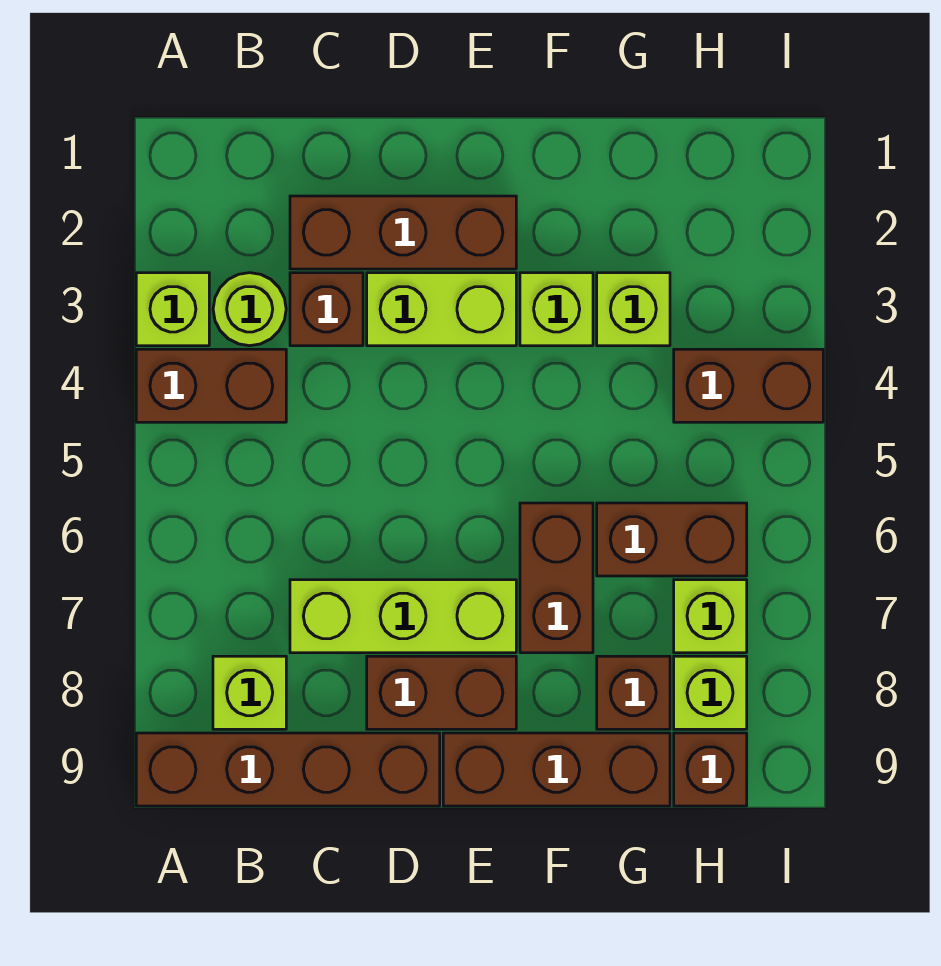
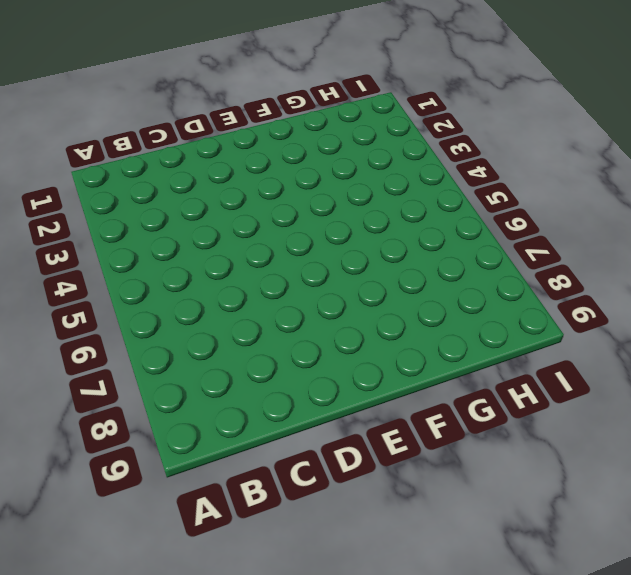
none -> lime brick A3 level 1
none -> brown brick A4:B4 level 1
none -> brown brick A9:D9 level 1

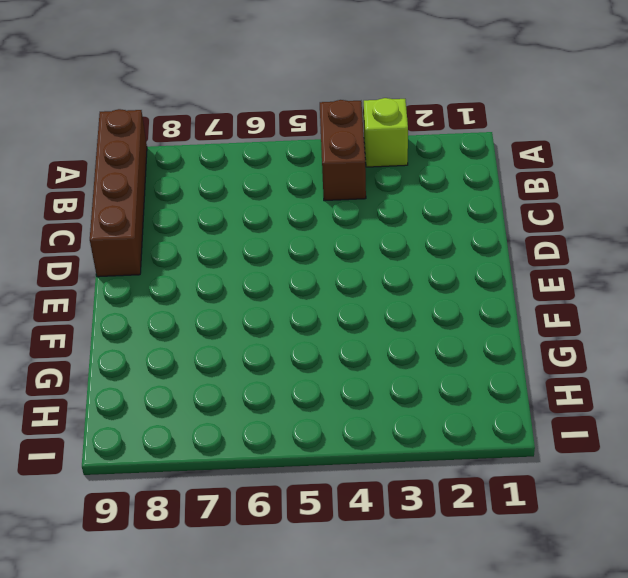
none -> lime round brick B3 level 1
none -> lime brick B8 level 1
none -> brown brick C2:E2 level 1

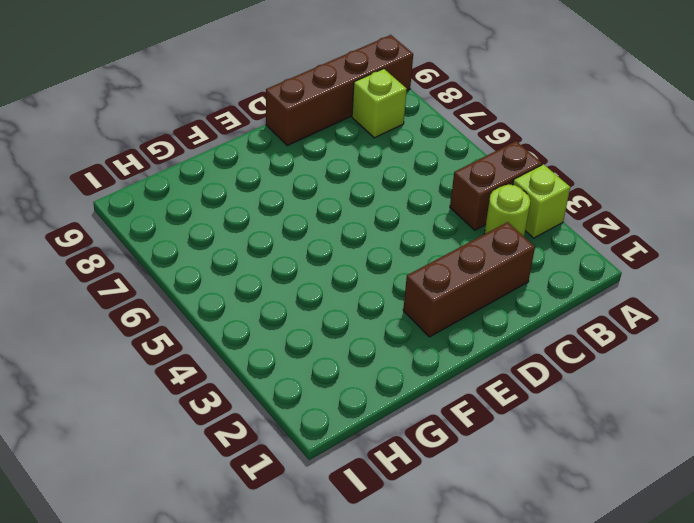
none -> brown brick C3 level 1
none -> lime brick C7:E7 level 1
none -> lime brick D3:E3 level 1

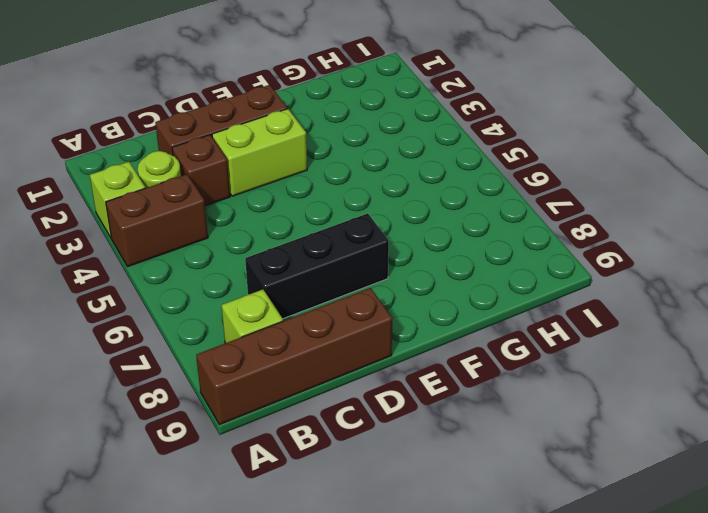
black brick C7:E7 level 1 -> lime brick C7:E7 level 1
none -> brown brick D8:E8 level 1
none -> brown brick E9:G9 level 1
none -> lime brick F3 level 1

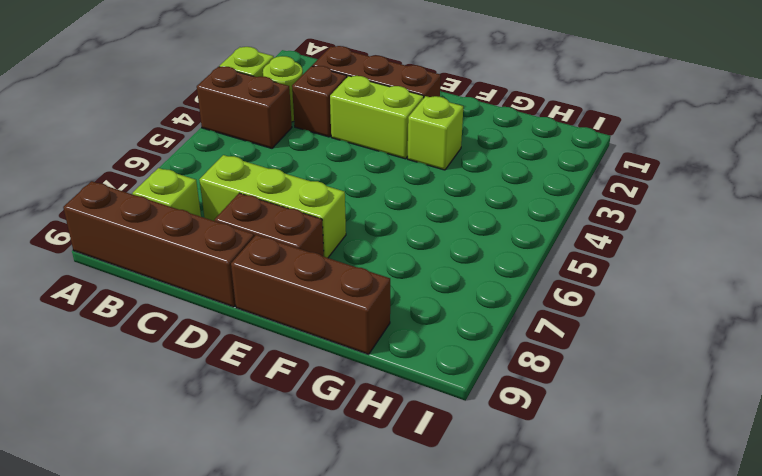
none -> brown brick F6:F7 level 1
none -> lime brick G3 level 1
none -> brown brick G6:H6 level 1

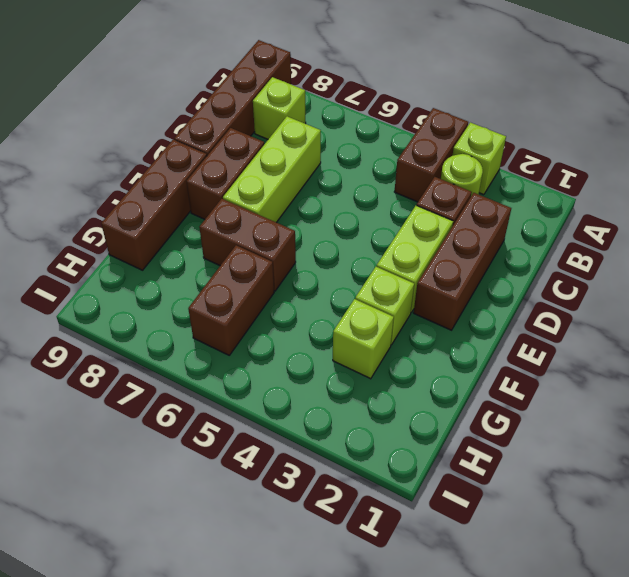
none -> brown brick G8 level 1
none -> brown brick H4:I4 level 1
none -> lime brick H7 level 1

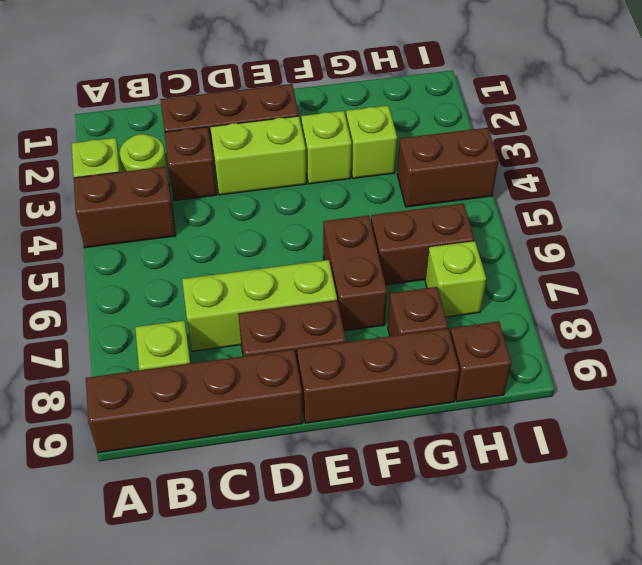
none -> lime brick H8 level 1

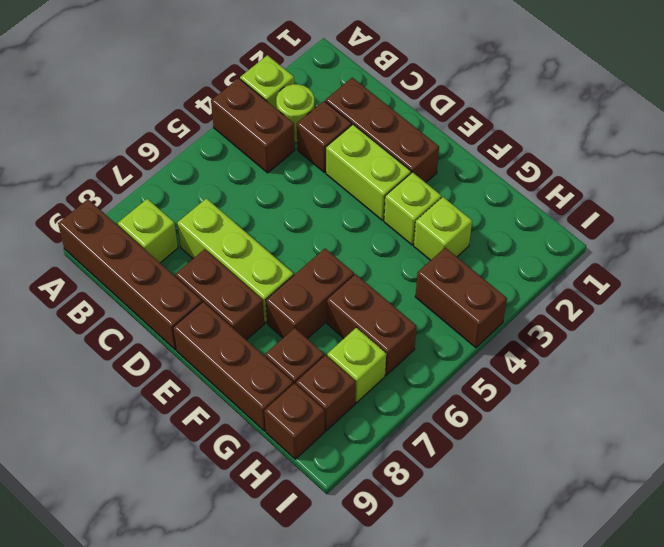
brown brick H8 level 1 -> lime brick H8 level 1

